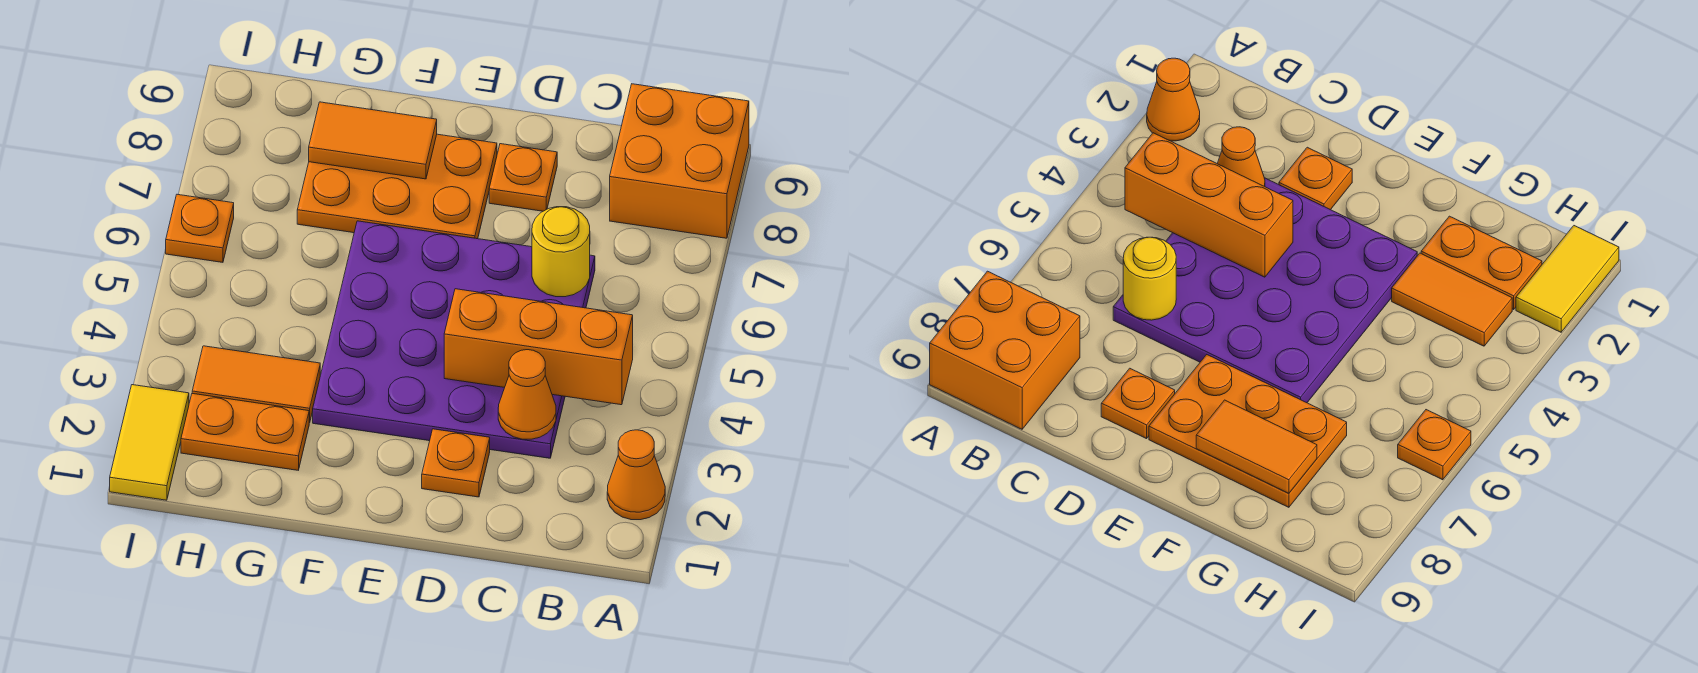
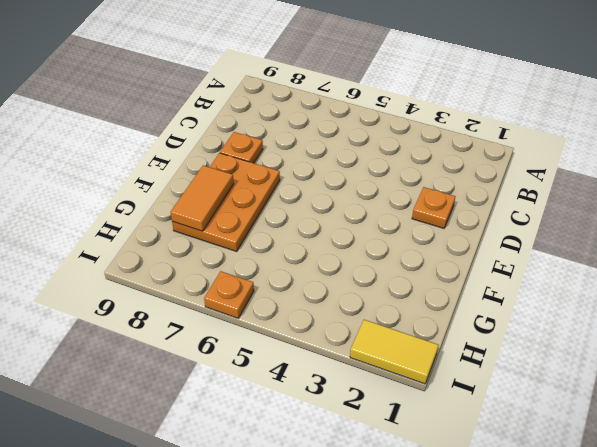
none -> orange cone A2 level 1
none -> orange brick A8:B9 level 1
none -> purple plate C3:F6 level 1

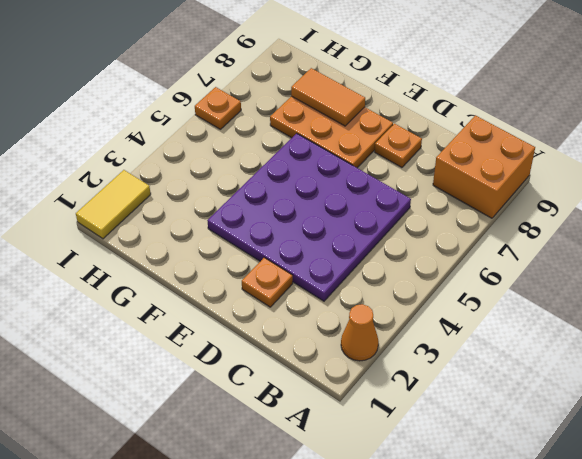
none -> orange plate G2:H2 level 1
none -> orange tile G3:H3 level 1
none -> orange brick B4:D4 level 2

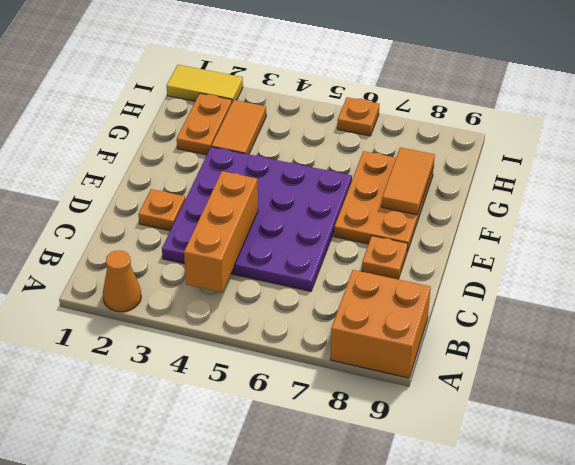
none -> orange cone C3 level 2
none -> yellow round brick C6 level 2

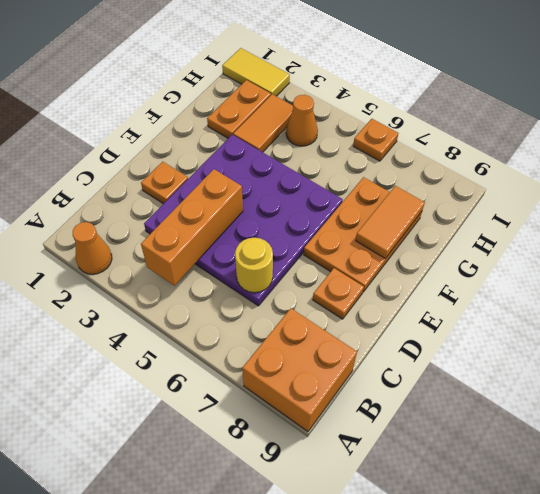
orange cone H4 level 1 -> orange cone C3 level 2

